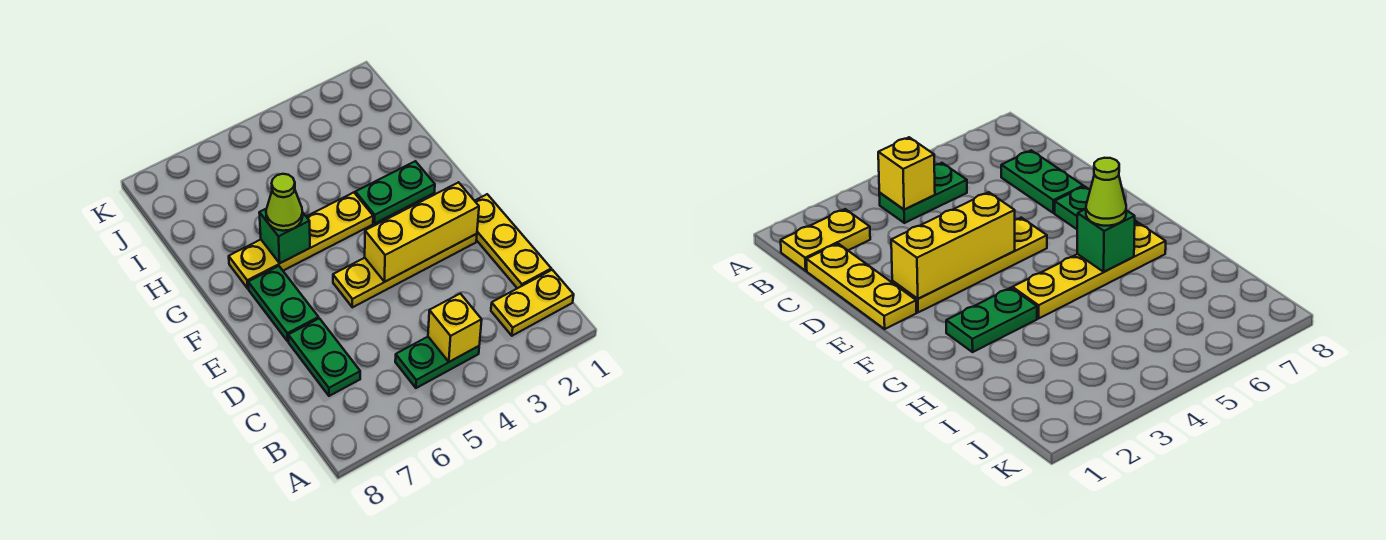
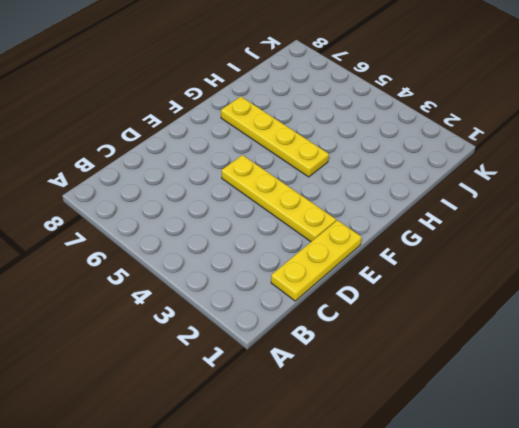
none -> yellow plate B1:B2 level 1
none -> green plate B4:B5 level 1
none -> green plate C7:D7 level 1

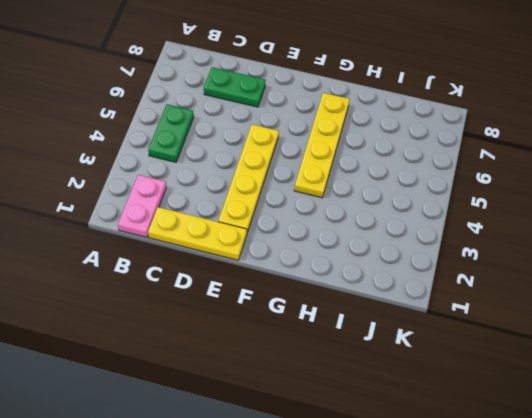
pink plate B1:B2 level 1 -> yellow plate B1:B2 level 1
none -> green plate E7:F7 level 1
none -> green plate G2:G3 level 1
none -> yellow brick B4 level 2

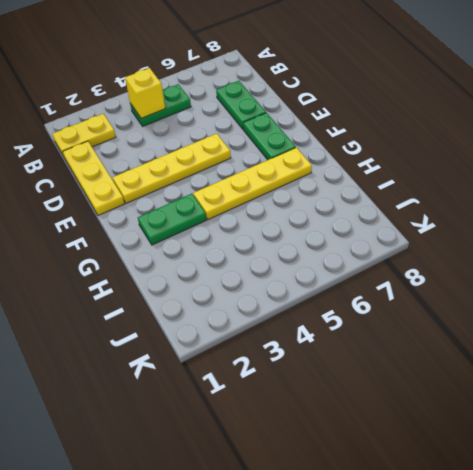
none -> yellow brick E2:E4 level 2
none -> green brick G6 level 2
none -> lime cone G6 level 3

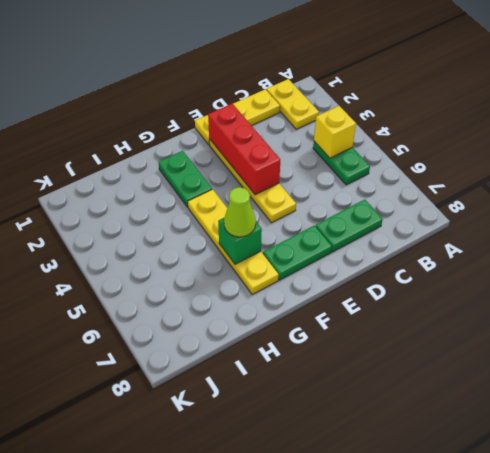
red brick E2:E4 level 2 -> yellow brick E2:E4 level 2

